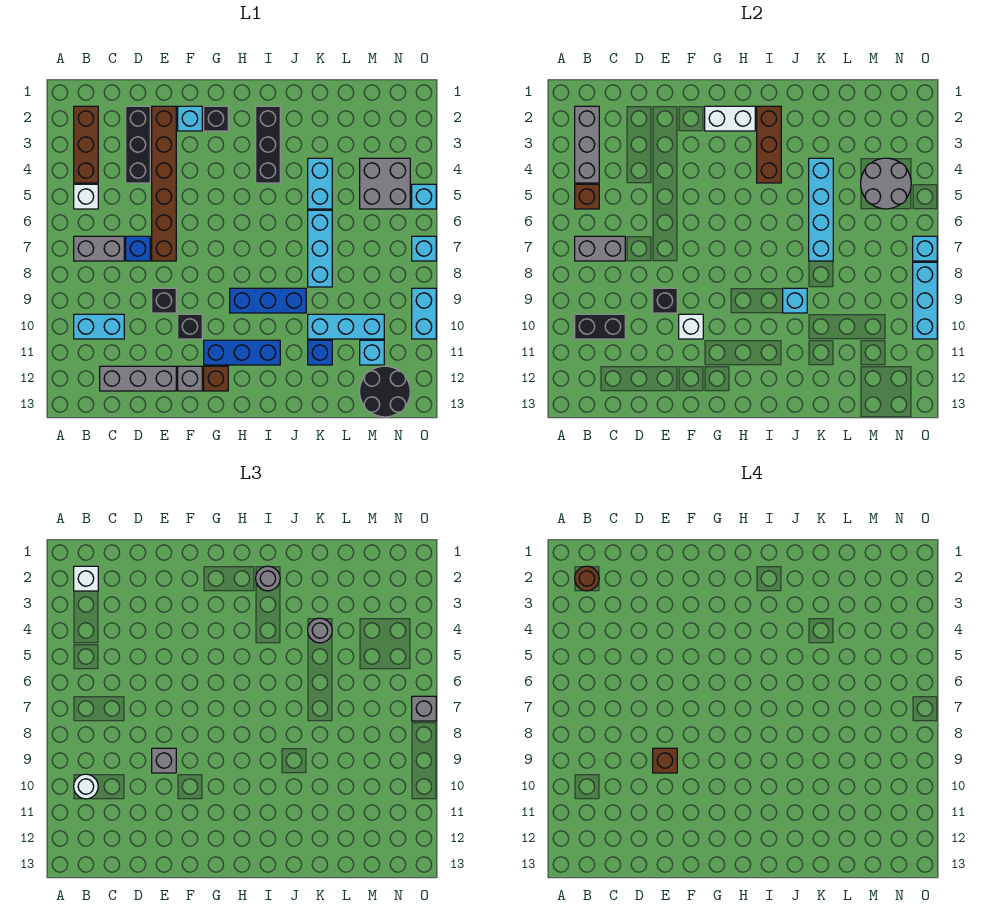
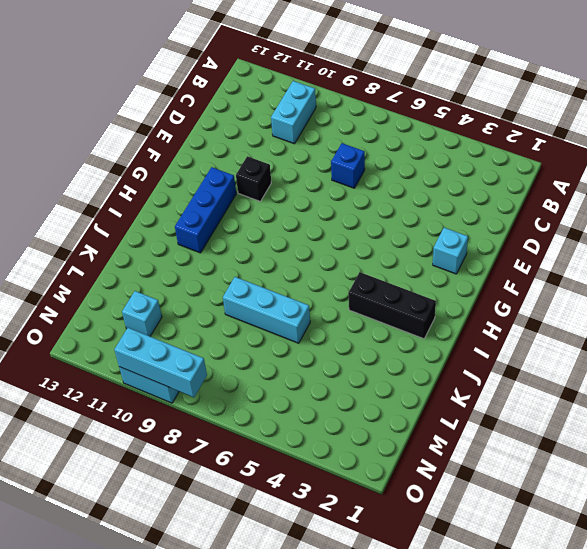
none -> brown brick B2:B4 level 1
none -> white brick B5 level 1
none -> grey brick B7:C7 level 1
none -> grey brick C12:E12 level 1

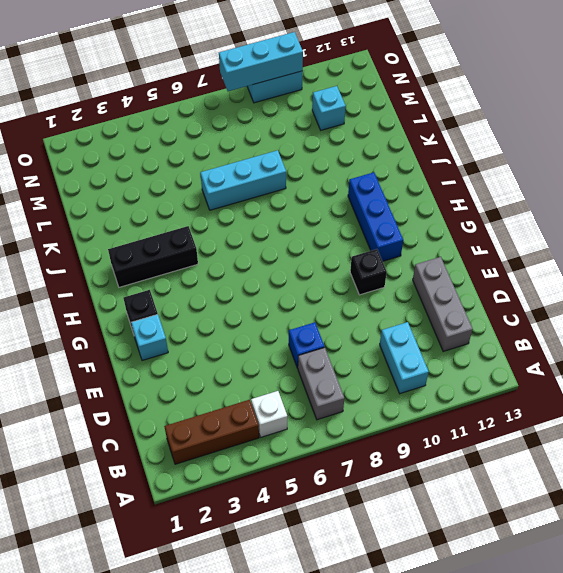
none -> black brick D2:D4 level 1
none -> brown brick E2:E7 level 1
none -> black brick E9 level 1
none -> grey brick F12 level 1

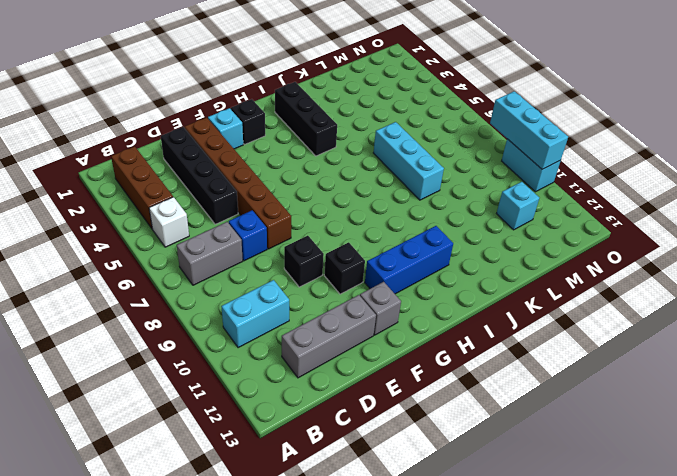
black brick D2:D5 level 1 -> black brick D2:D4 level 1
none -> brown brick G12 level 1
none -> blue brick H9:J9 level 1
none -> cyan brick K4:K5 level 1
none -> cyan brick K10:M10 level 1

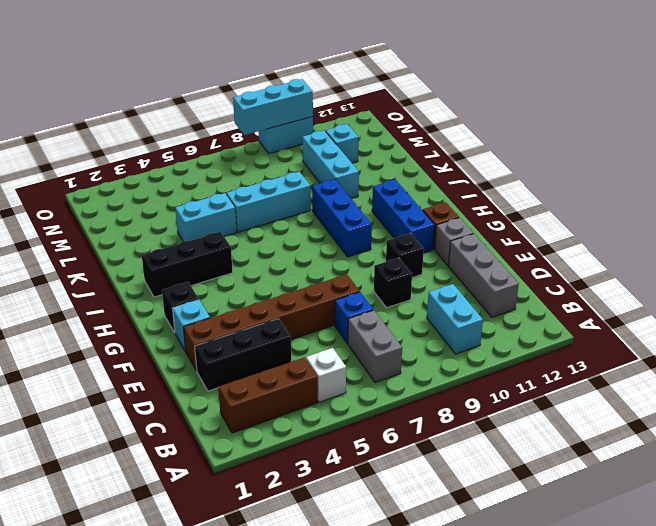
none -> blue brick K11 level 1
none -> grey brick M4:N5 level 1
none -> black round brick M12:N13 level 1
none -> cyan brick O5 level 1

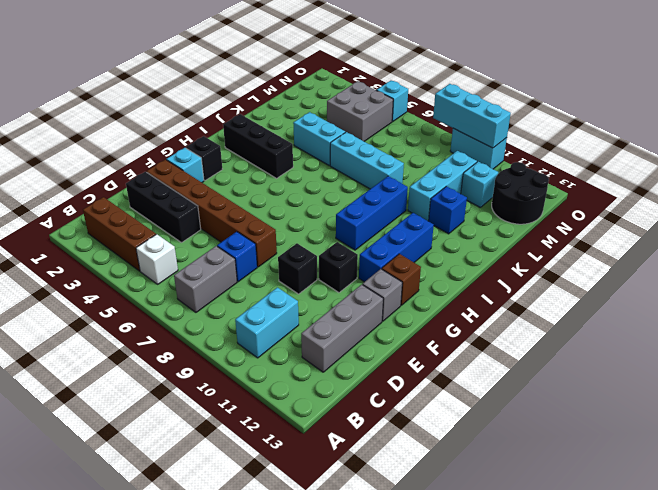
none -> cyan brick O7 level 1
none -> grey brick B2:B4 level 2
none -> brown brick B5 level 2
none -> grey brick B7:C7 level 2

